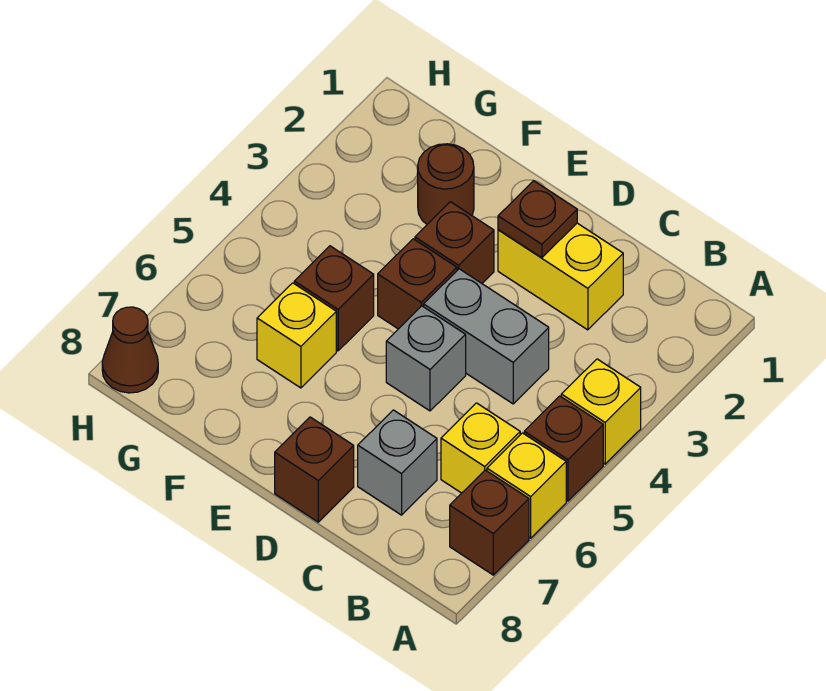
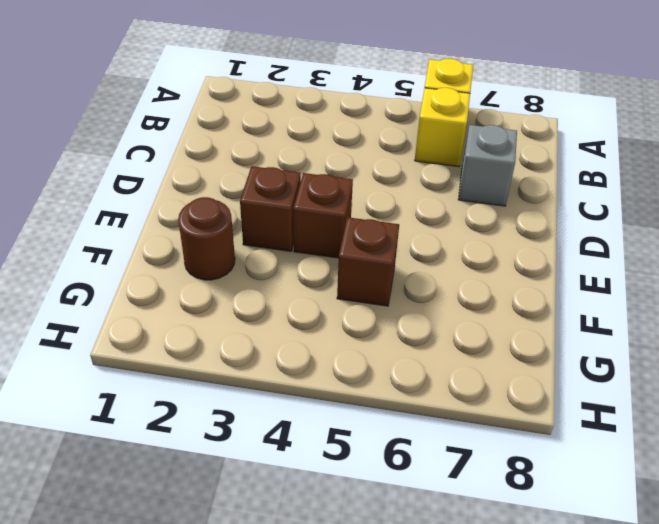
none -> yellow brick A4 level 1
none -> brown brick A5 level 1
none -> brown brick A7 level 1

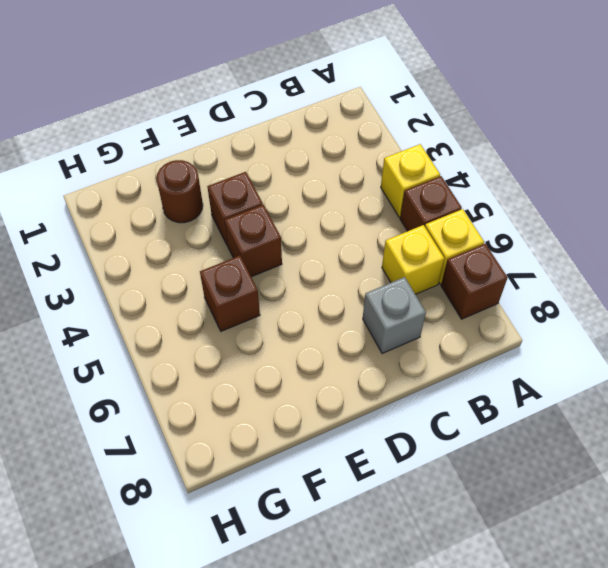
none -> yellow brick C2:D2 level 1
none -> grey brick C4:D4 level 1
none -> grey brick D5 level 1

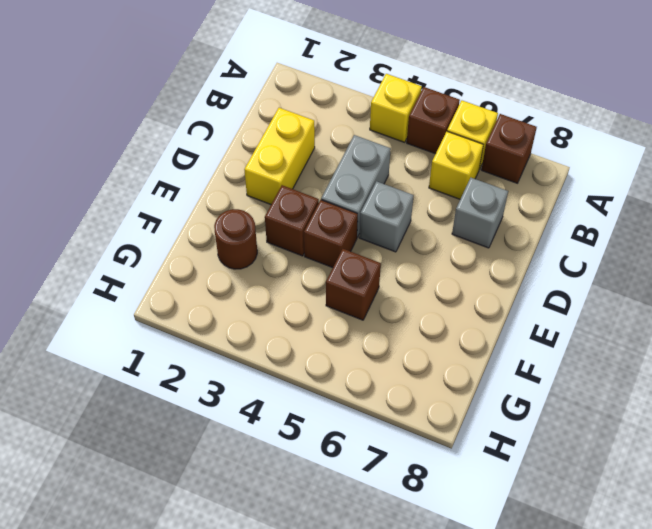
none -> brown brick D8 level 1
none -> yellow brick F6 level 1
none -> brown cone H8 level 1

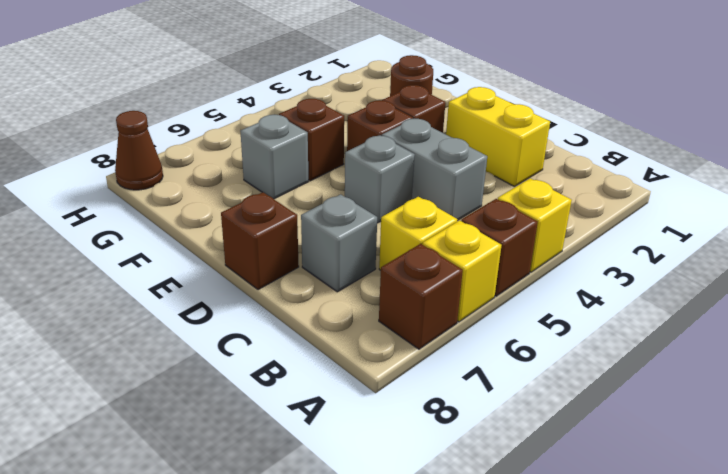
grey brick F6 level 1 -> yellow brick F6 level 1
none -> brown plate D2 level 2

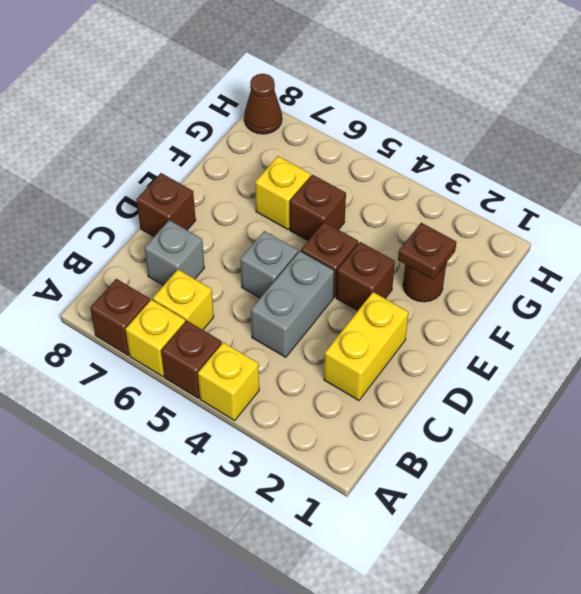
brown plate F2 level 2 -> brown plate D2 level 2

